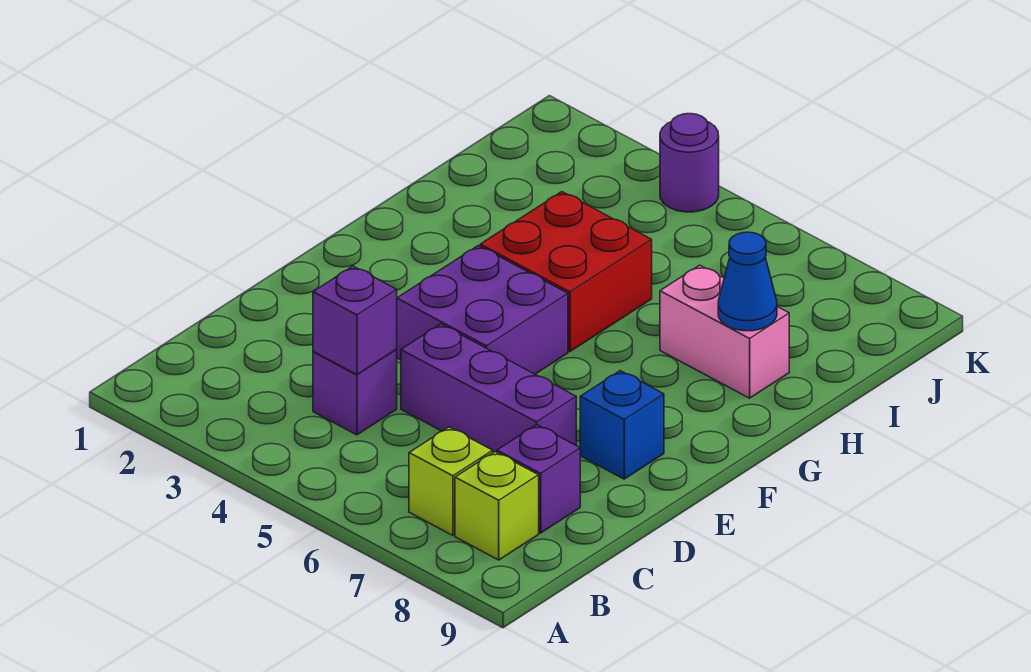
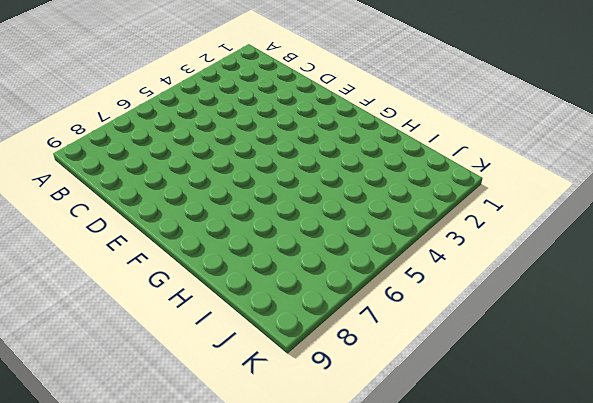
none -> lime brick B7 level 1
none -> lime brick B8 level 1
none -> purple brick C4 level 1

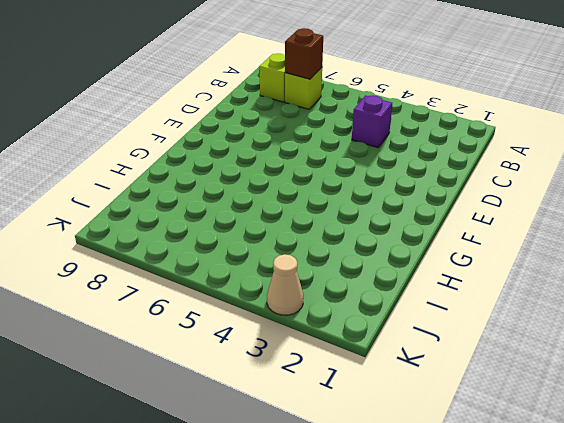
brown brick B7 level 2 -> none
tan cone K3 level 1 -> none
none -> purple brick C8 level 1
none -> purple brick D5:D7 level 1
none -> purple brick E4:F5 level 1

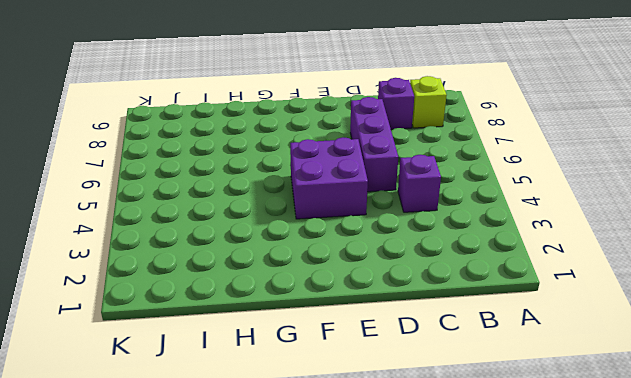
none -> lime brick B7 level 1
none -> blue brick E8 level 1
none -> red brick G4:H5 level 1

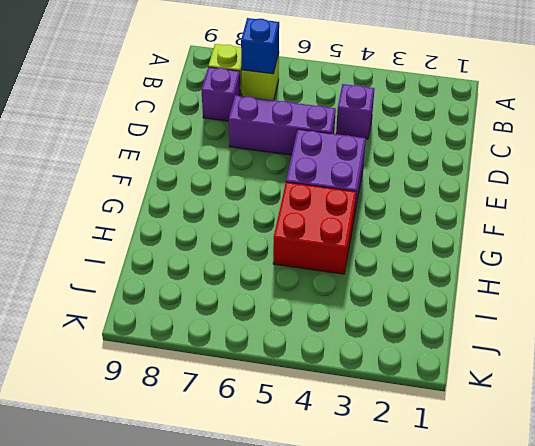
blue brick B7 level 2 -> blue brick E8 level 1
none -> pink brick H7:H8 level 1
none -> purple round brick K4 level 1
none -> purple brick C4 level 2

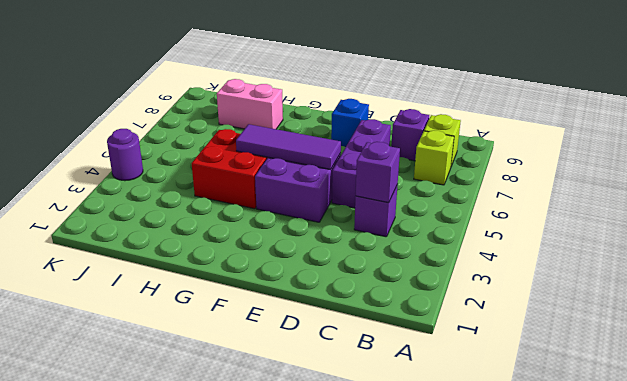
purple tile E5:G5 level 2 -> none
pink brick H8:I8 level 1 -> pink brick H7:H8 level 1
none -> blue cone H8 level 2

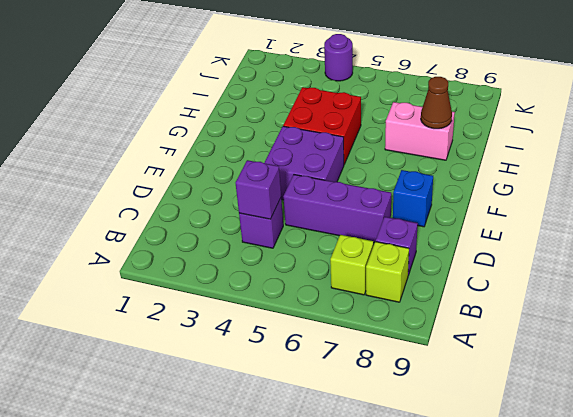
brown cone H8 level 2 -> blue cone H8 level 2

